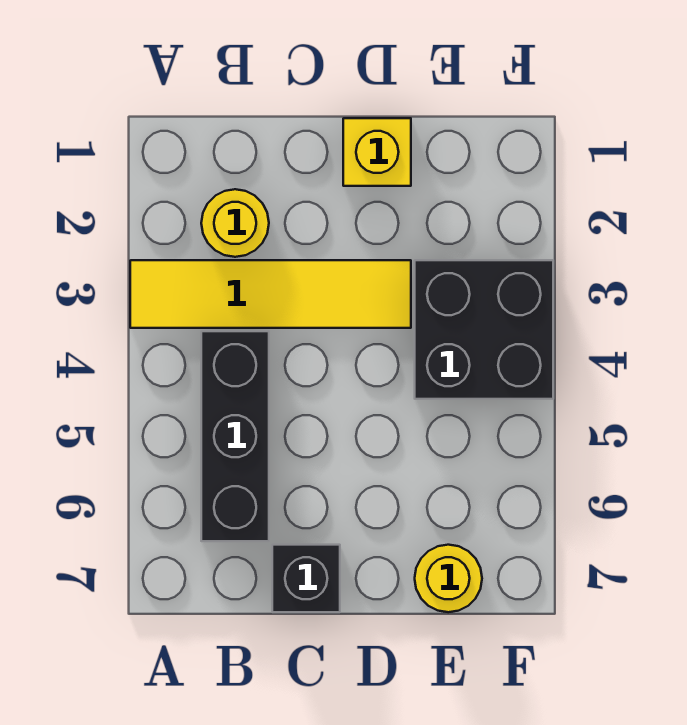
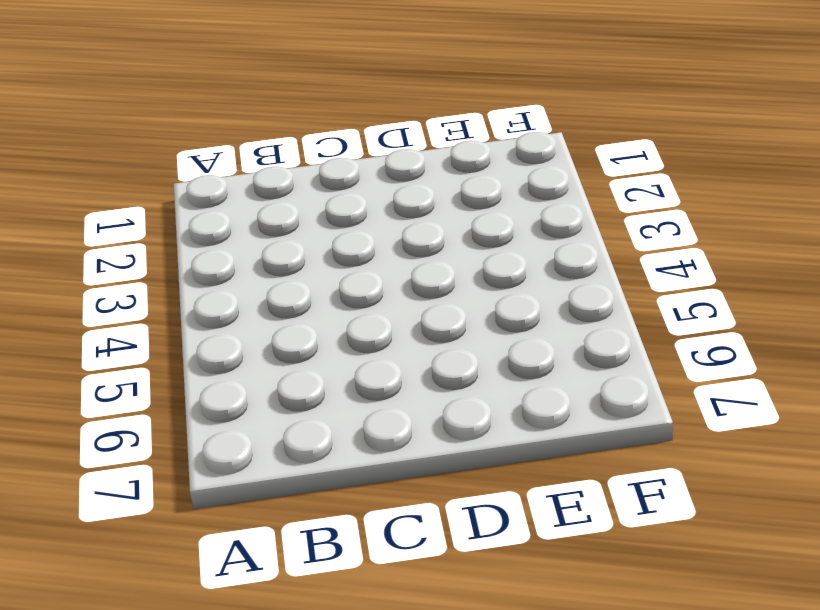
none -> yellow tile A3:D3 level 1
none -> yellow round brick B2 level 1

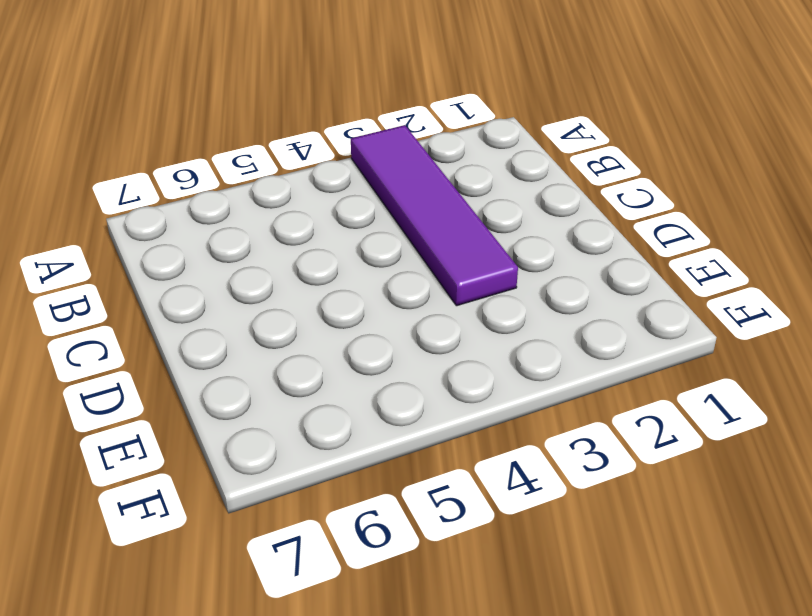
purple tile A3:D3 level 1 -> yellow tile A3:D3 level 1
none -> yellow round brick B2 level 1
none -> black brick B4:B6 level 1

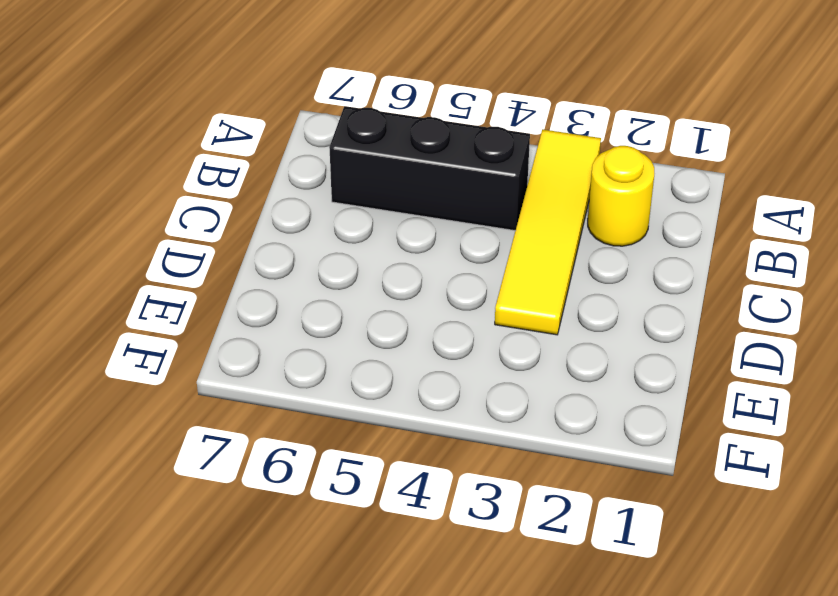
none -> black brick C7 level 1
none -> yellow brick D1 level 1

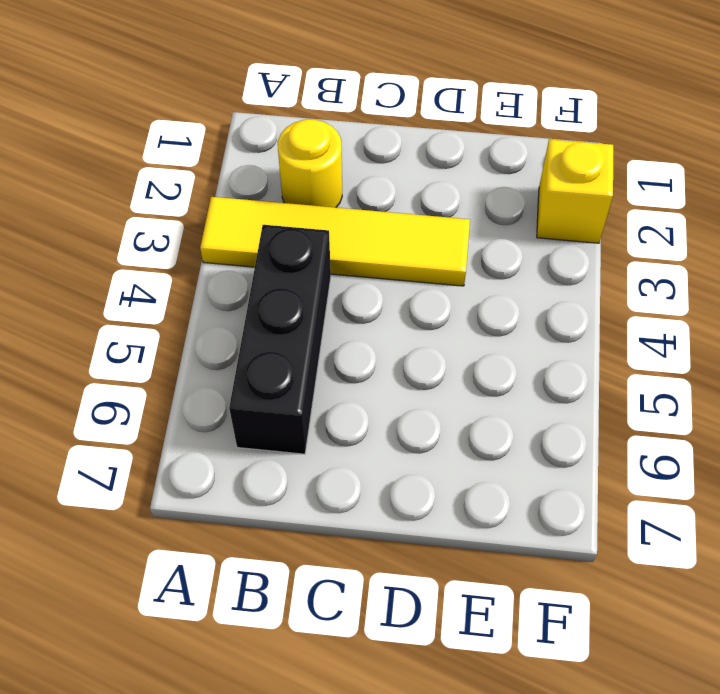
yellow brick F2 level 1 -> yellow brick D1 level 1
none -> black brick C7 level 1
none -> black brick E3:F4 level 1

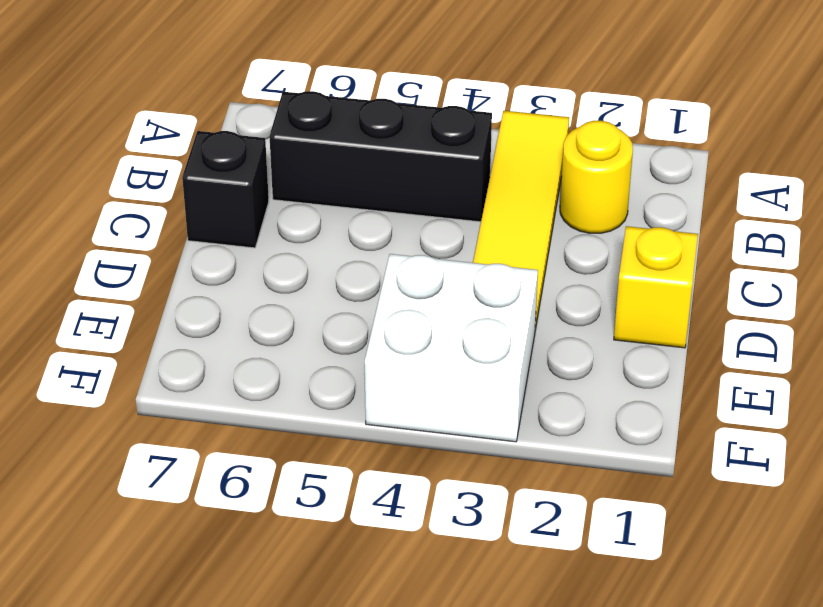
white brick E3:F4 level 1 -> black brick E3:F4 level 1
none -> yellow round brick E7 level 1

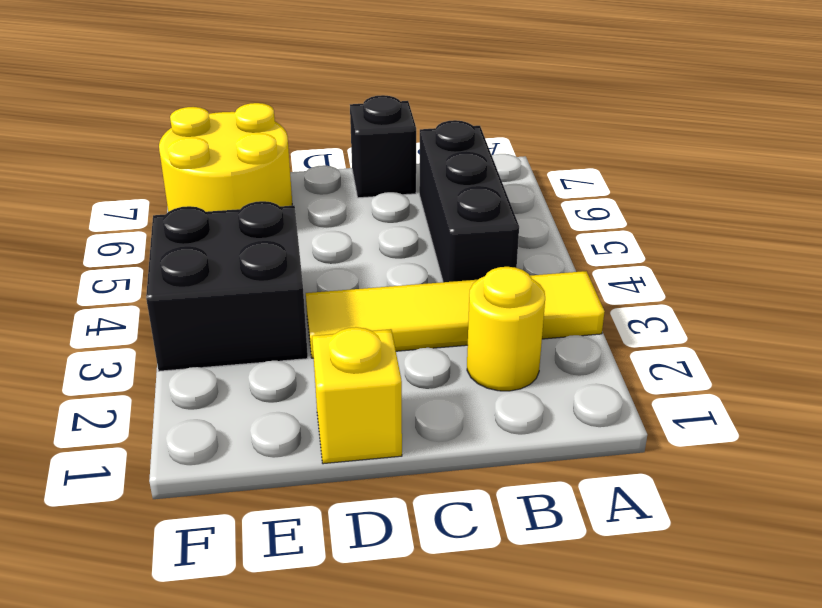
yellow round brick E6:F7 level 1 -> yellow round brick E7 level 1

